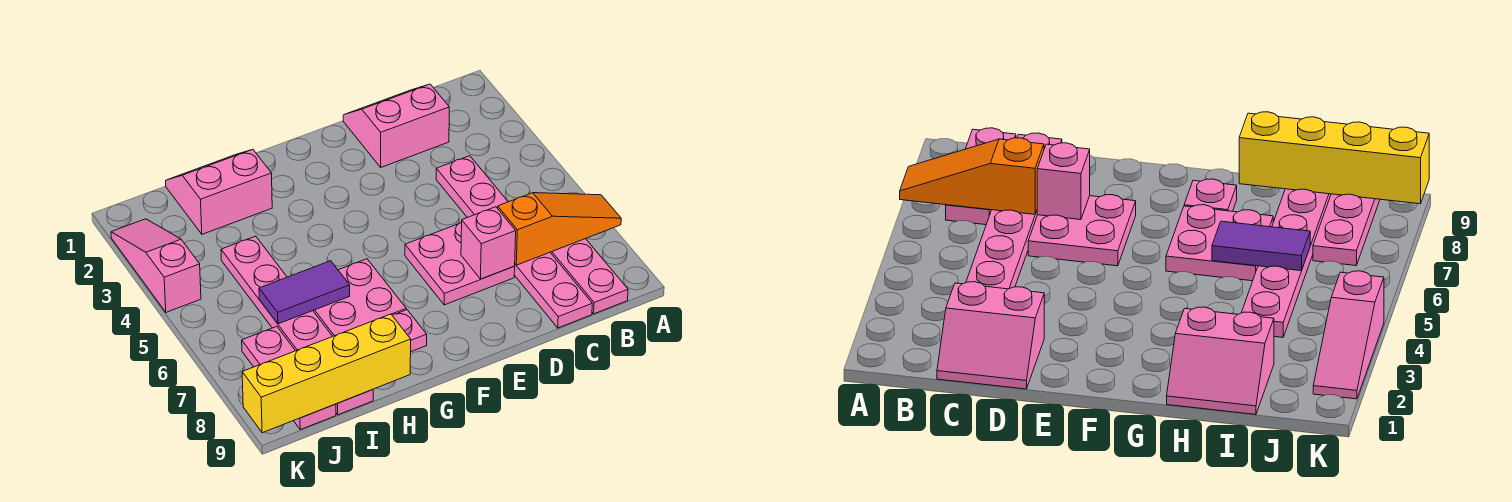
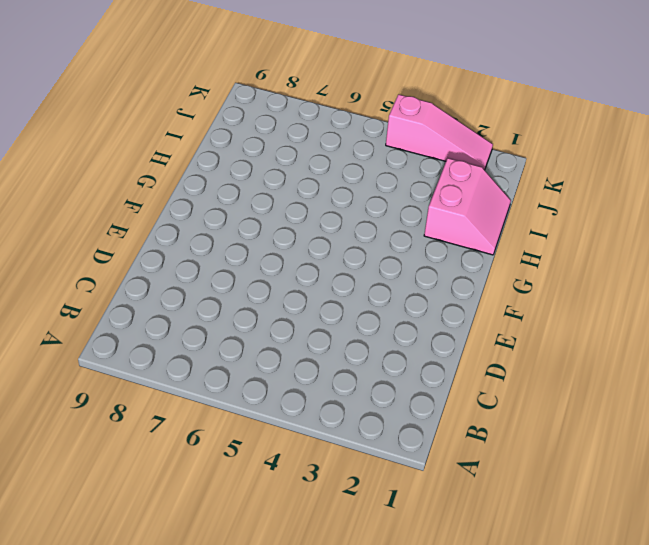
none -> pink plate B7:B9 level 1
none -> pink slope C1:D2 level 1 top 2
none -> pink plate C4:C9 level 1

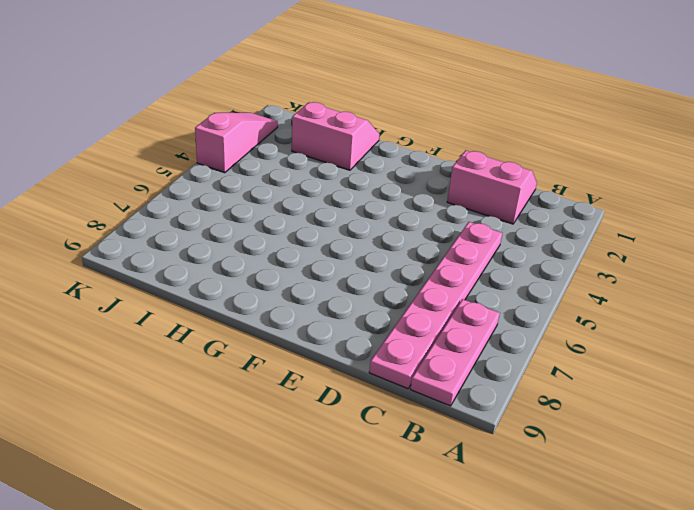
none -> pink plate D6:E7 level 1
none -> pink plate G6:H7 level 1
none -> pink plate G8 level 1

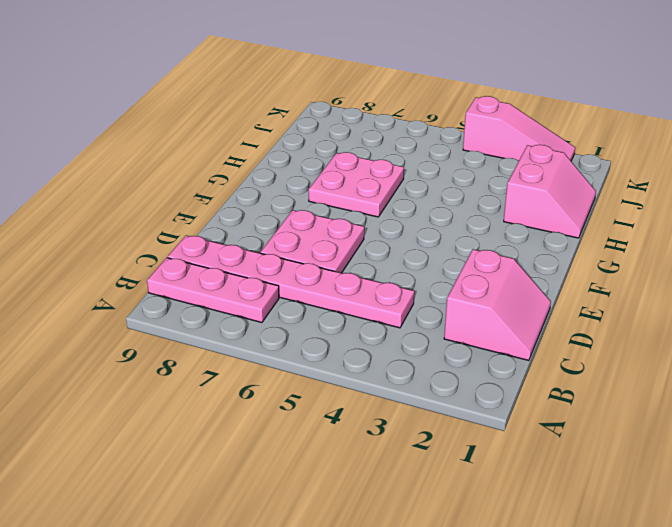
none -> pink plate G8 level 1
none -> pink plate I4:I9 level 1
none -> pink plate J7:J9 level 1

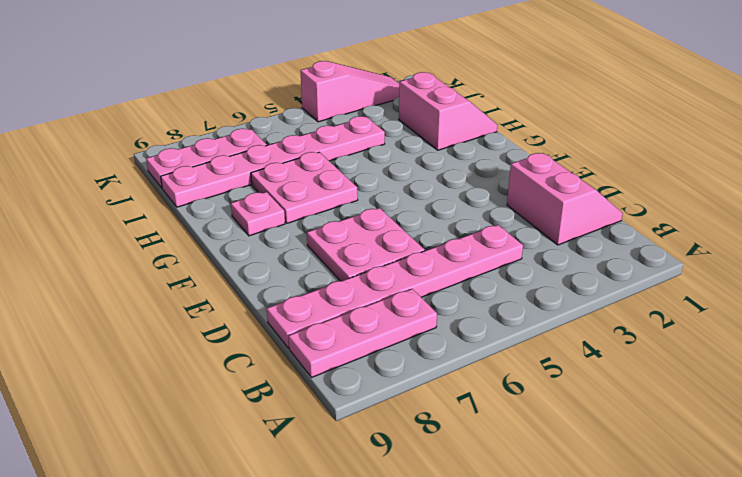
none -> orange slope A7:C7 level 2 top C
none -> pink brick D7 level 2
none -> purple tile H6:I6 level 2

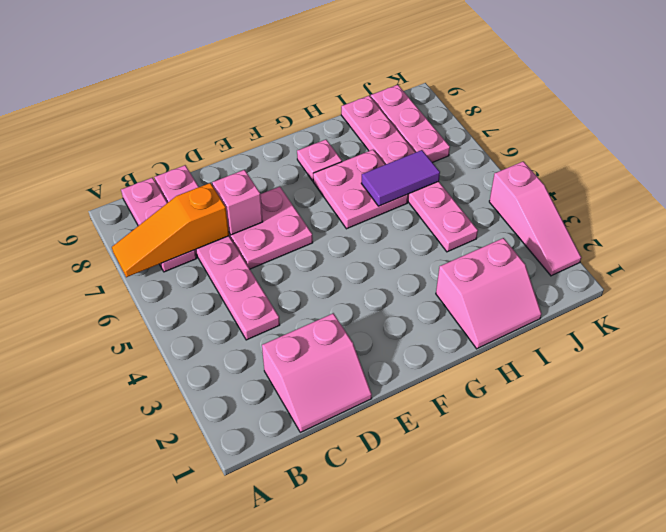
none -> yellow brick H9:K9 level 2

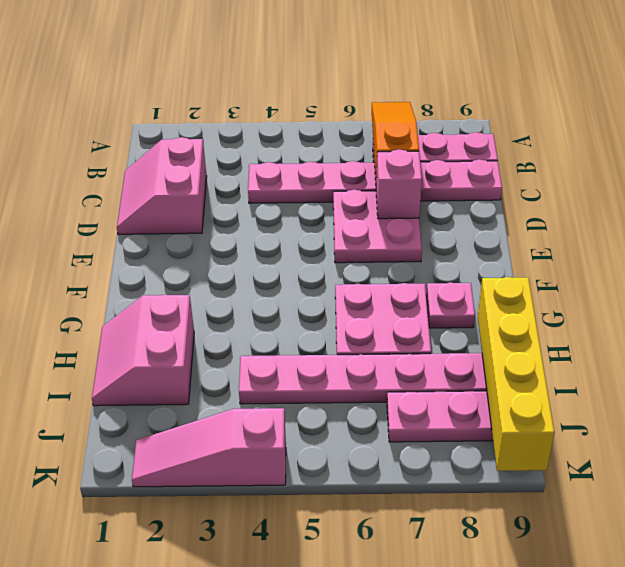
none -> purple tile H6:I6 level 2

